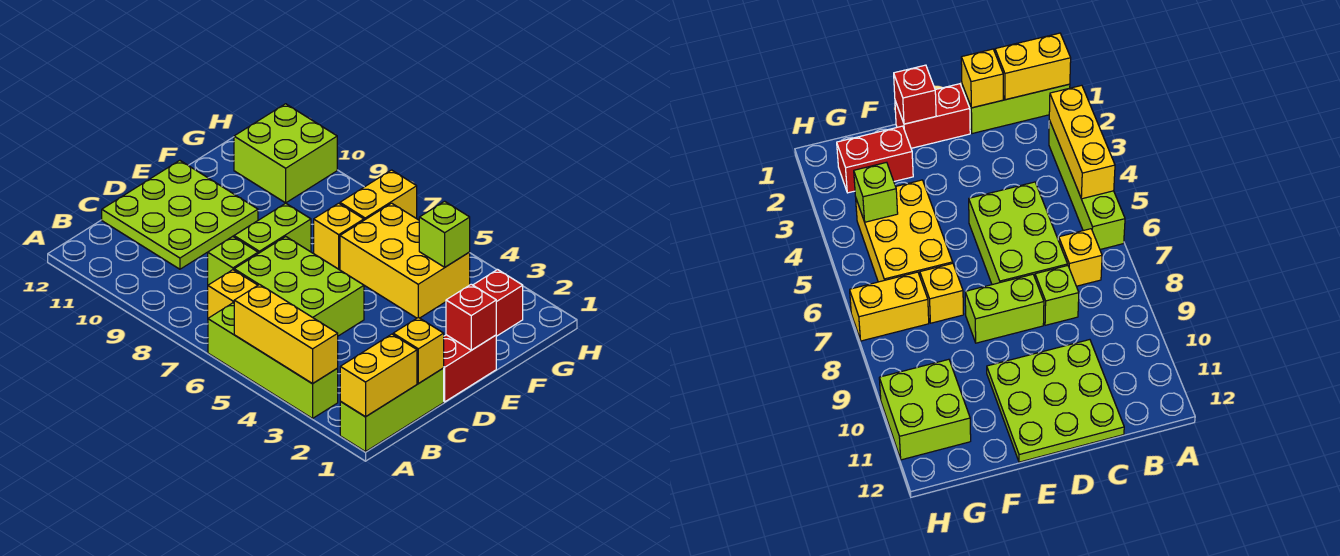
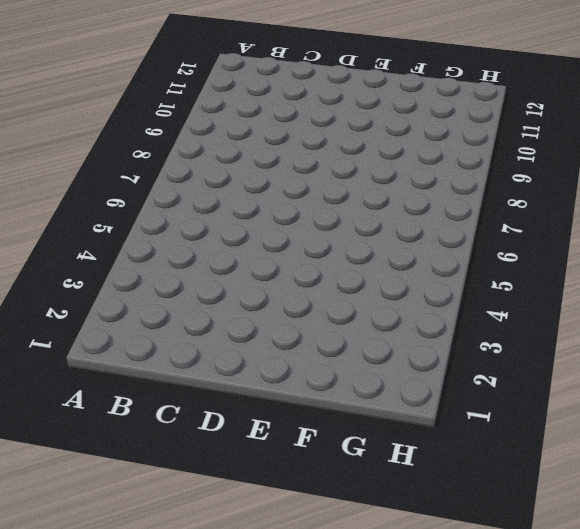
none -> lime brick A1:C1 level 1
none -> lime brick A3:A6 level 1
none -> yellow brick B7 level 1

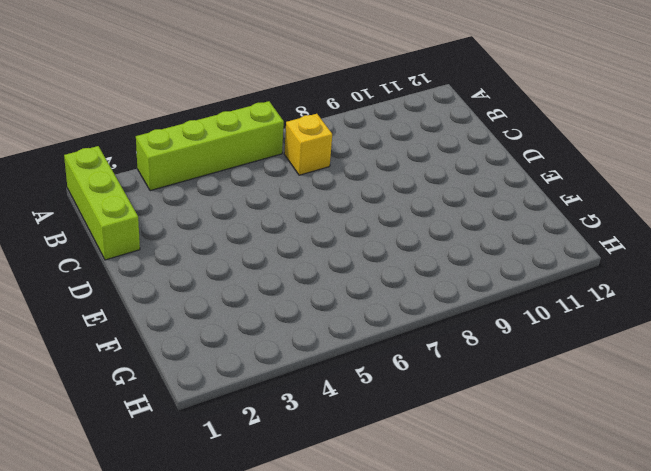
none -> lime brick C5:D7 level 1
none -> lime brick C8 level 1
none -> lime plate C10:E12 level 1

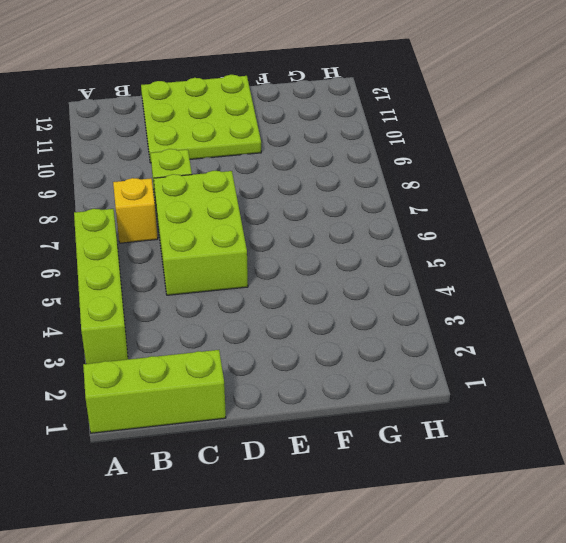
none -> red brick D1:E1 level 1
none -> lime brick D8:E8 level 1
none -> red brick F2:G2 level 1

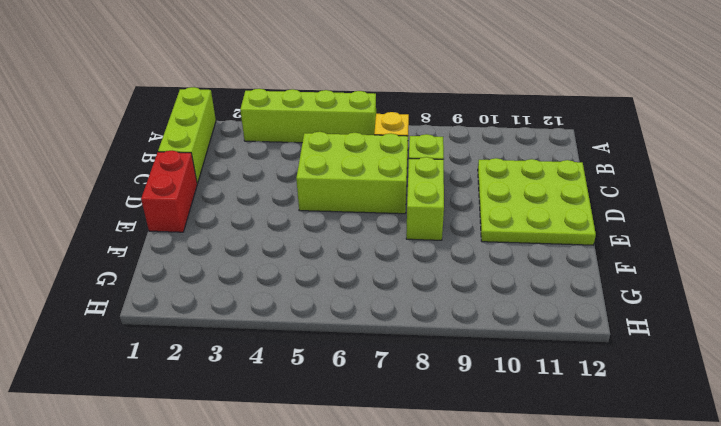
none -> red brick F2:G2 level 1
none -> yellow brick F4:G6 level 1
none -> yellow brick F7 level 1

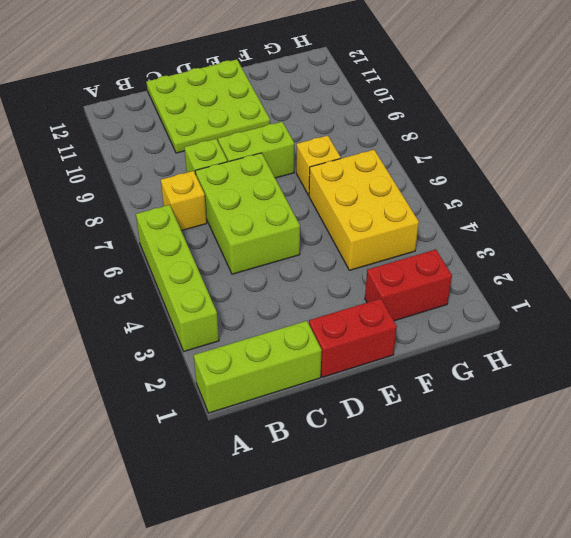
none -> yellow brick G7:H7 level 1
none -> lime brick G10:H11 level 1
none -> yellow brick A1:B1 level 2

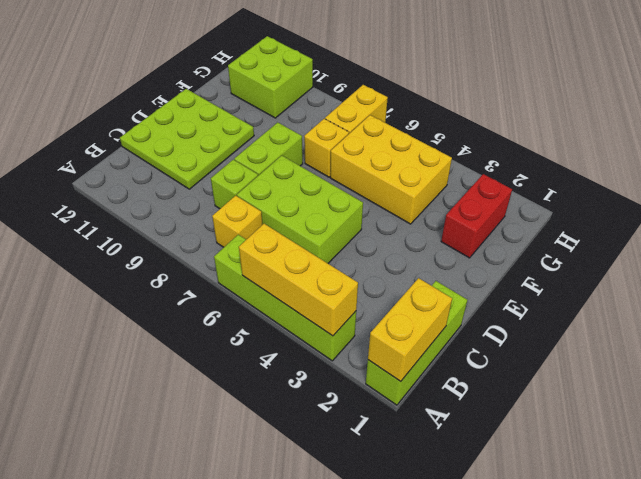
none -> red brick D1:E1 level 1
none -> yellow brick C1 level 2
none -> red brick E1 level 2

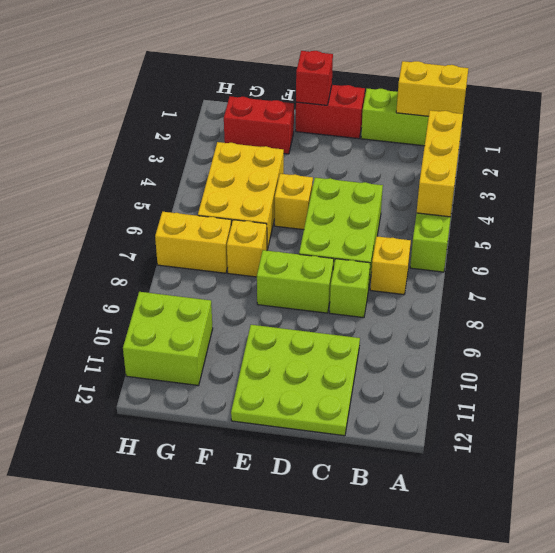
yellow brick E5 level 1 -> yellow brick C1 level 2
none -> lime brick G4 level 2

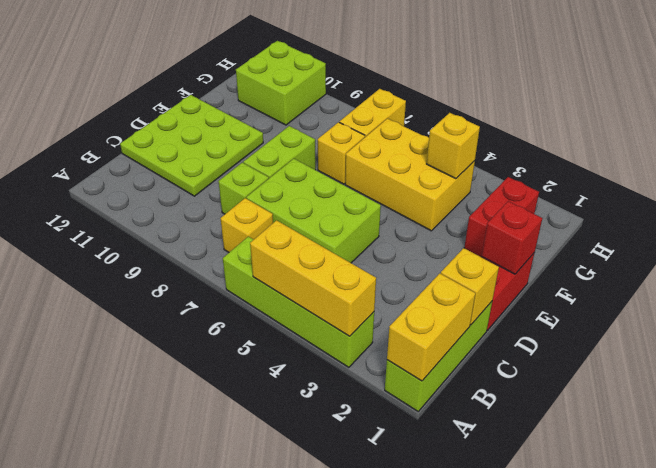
yellow brick G4 level 2 -> lime brick G4 level 2

